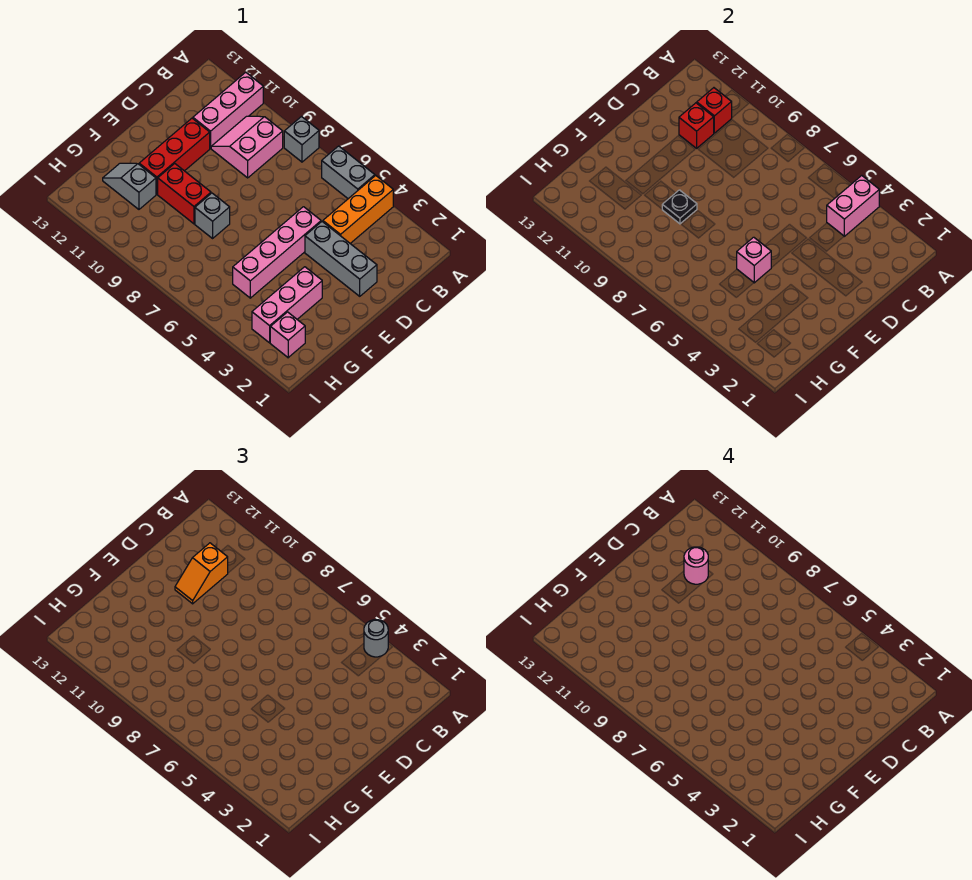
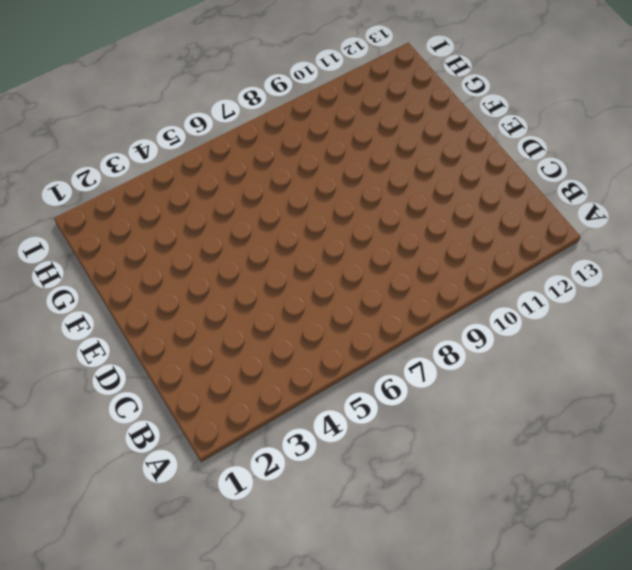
none -> orange brick A4:C4 level 1
none -> grey brick A5:A6 level 1
none -> grey brick A8 level 1

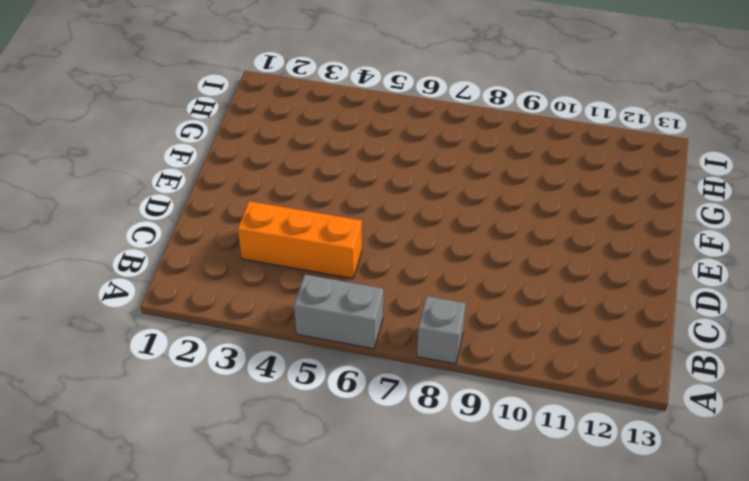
orange brick C3:C5 level 1 -> orange brick A4:C4 level 1
none -> pink brick A11:C11 level 1
none -> pink slope B9:C10 level 1 top 9
none -> grey brick D2:D4 level 1

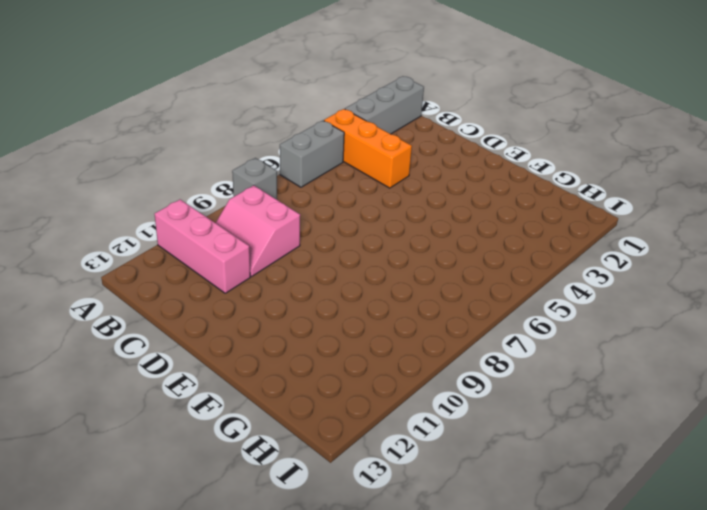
grey brick A1:A3 level 1 -> grey brick D2:D4 level 1
none -> pink brick D5:G5 level 1
none -> red brick D11:F11 level 1
none -> pink brick F3:H3 level 1

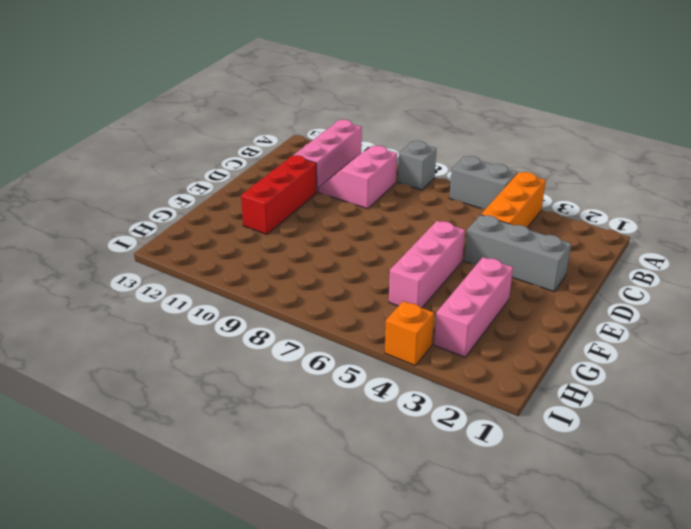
pink brick E5:G5 level 1 -> pink brick D5:G5 level 1
orange brick I4 level 1 -> none
none -> grey brick F8 level 1
none -> red brick F9:F10 level 1
none -> grey slope G11:G12 level 1 top 11

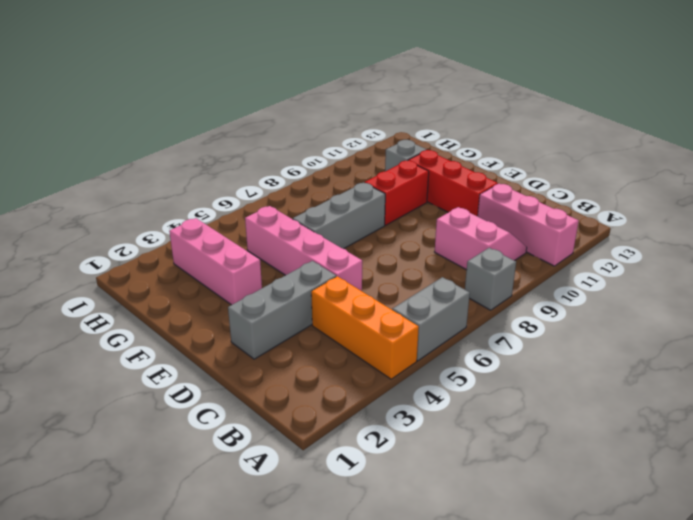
grey brick F6:F8 level 1 -> grey brick F8 level 1
none -> pink brick H2 level 1
none -> pink brick A4:B4 level 2
none -> red brick B11 level 2

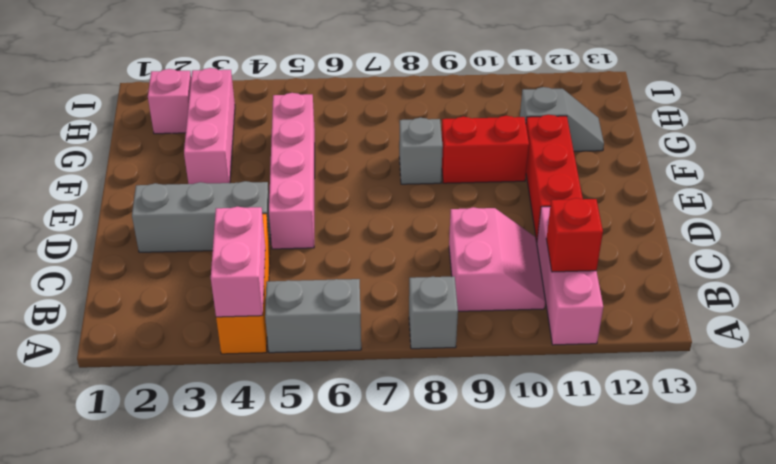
none -> red brick C11 level 2
none -> pink brick F5 level 2
none -> black plate F9 level 2

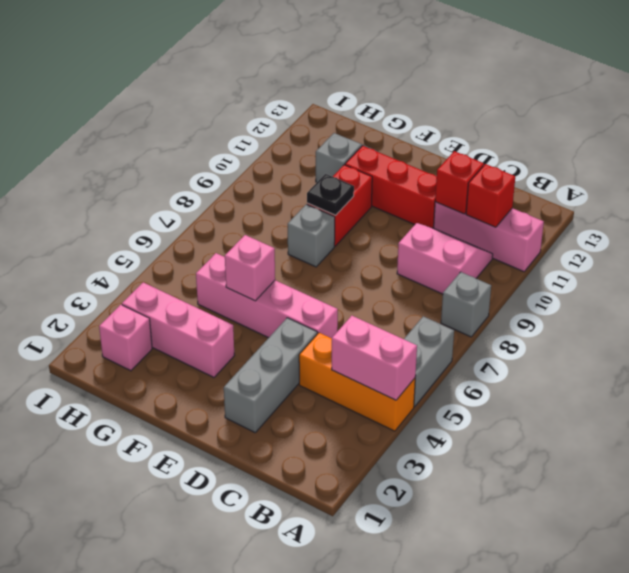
none -> grey round brick A4 level 3
none -> orange slope C11:D11 level 3 top C
none -> pink round brick C11 level 4

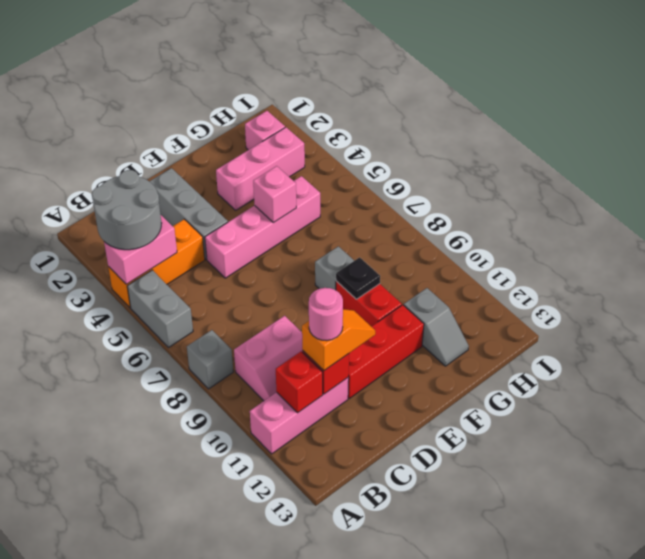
grey round brick A3:B4 level 3 -> grey round brick A4 level 3

